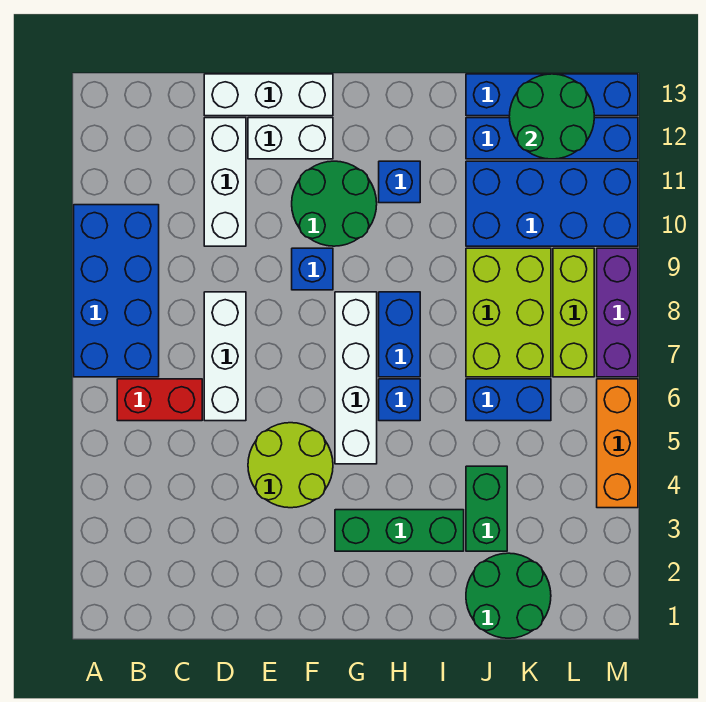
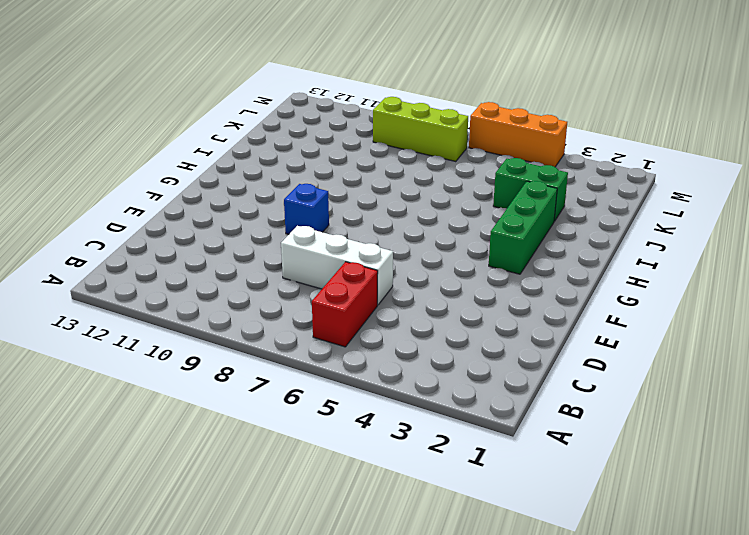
none -> blue brick A7:B10 level 1
none -> white brick D10:D12 level 1
none -> white brick D13:F13 level 1

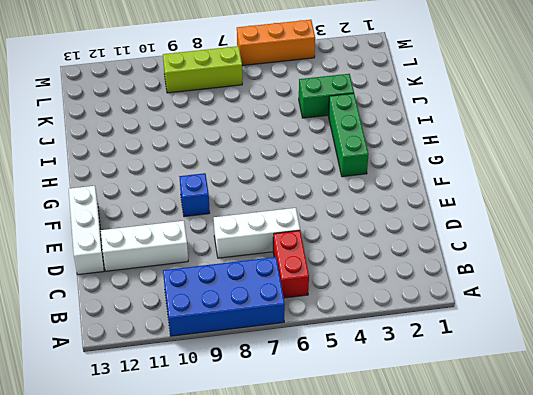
none -> lime round brick E4:F5 level 1
none -> white brick E12:F12 level 1
none -> green round brick F10:G11 level 1

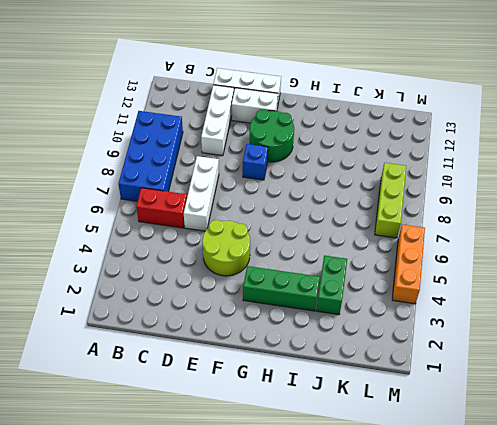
none -> white brick G5:G8 level 1
none -> blue brick H6 level 1
none -> blue brick H7:H8 level 1

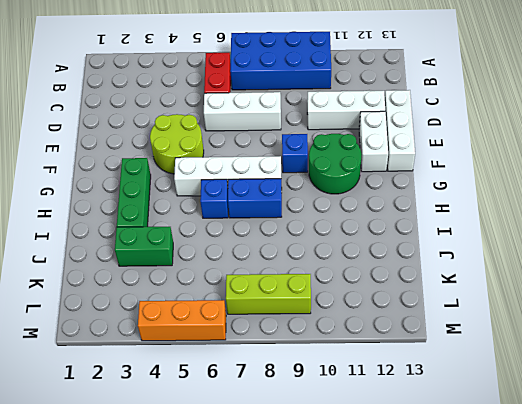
none -> blue brick H11 level 1
none -> green round brick J1:K2 level 1
none -> blue brick J6:K6 level 1

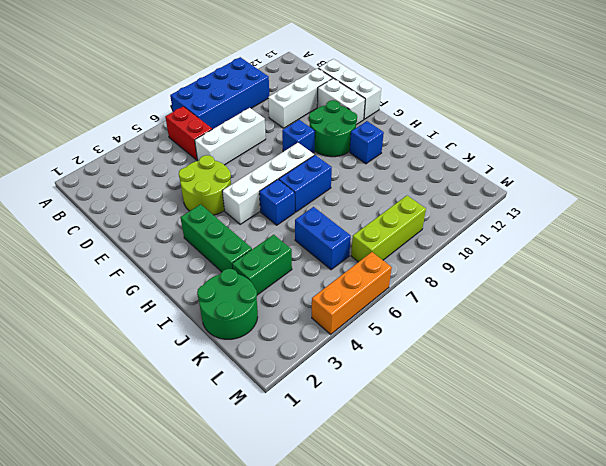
none -> lime brick J7:K9 level 1
none -> blue brick J10:M11 level 1
none -> blue brick J12:M12 level 1

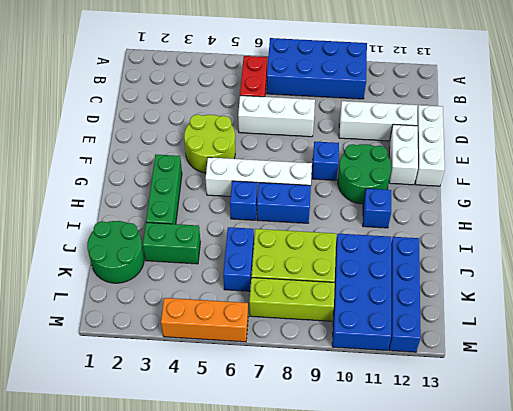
none -> blue brick J13:M13 level 1
none -> purple brick M7:M9 level 1
none -> green round brick K12:L13 level 2

